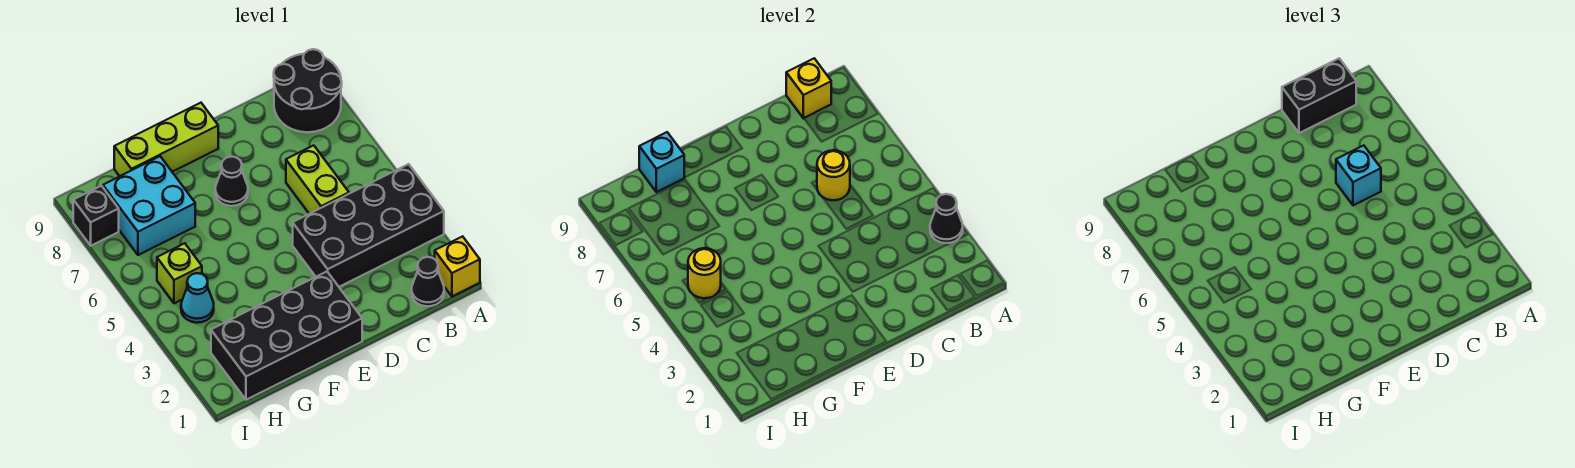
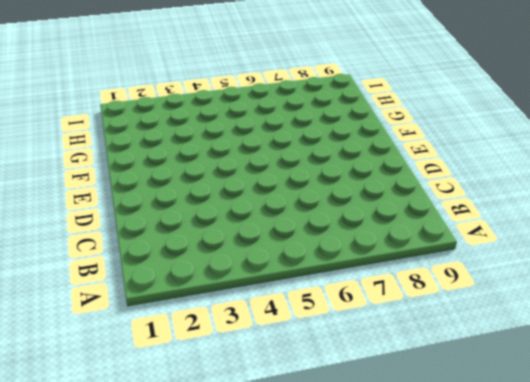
none -> yellow brick A1 level 1
none -> black brick A3:D4 level 1
none -> black round brick A8:B9 level 1

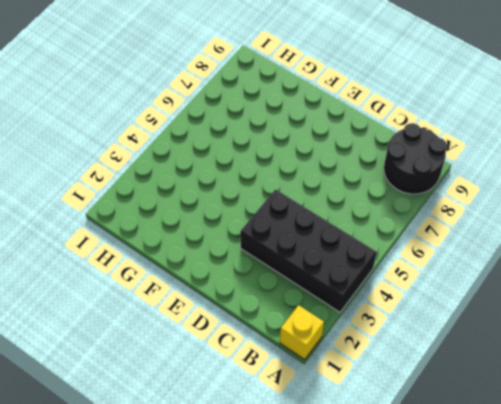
none -> black cone B1 level 1
none -> lime brick C5:C6 level 1
none -> black brick E1:H2 level 1

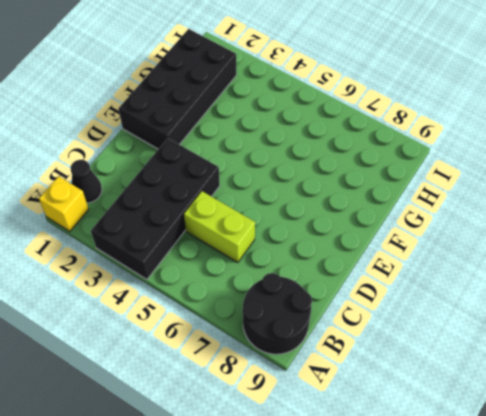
none -> black cone E7 level 1
none -> lime brick E9:G9 level 1
none -> cyan brick G7:H8 level 1

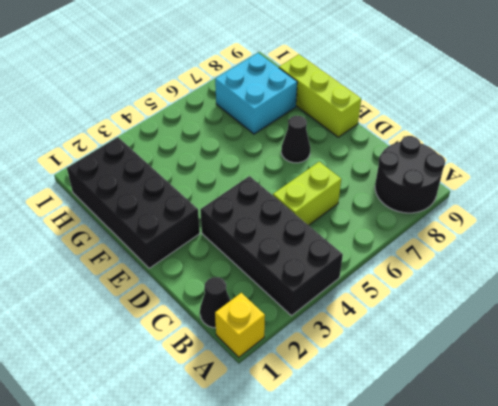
none -> cyan cone H4 level 1
none -> lime brick H5 level 1
none -> black brick I8 level 1

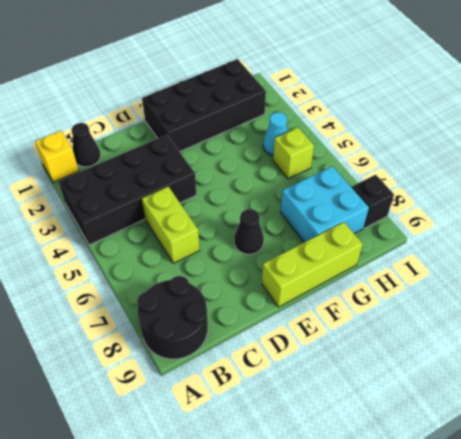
none -> black cone A3 level 2
none -> yellow brick B9 level 2
none -> yellow round brick C6 level 2

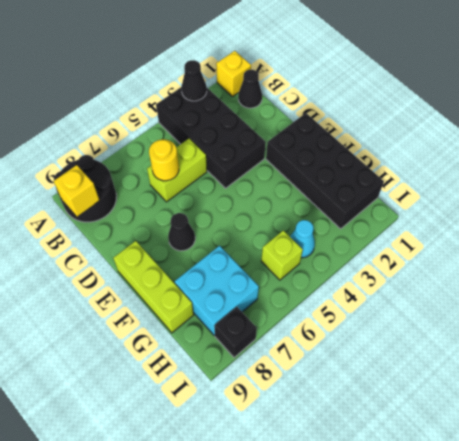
none -> cyan brick G9 level 2
none -> yellow round brick H5 level 2
none -> black brick B9:C9 level 3

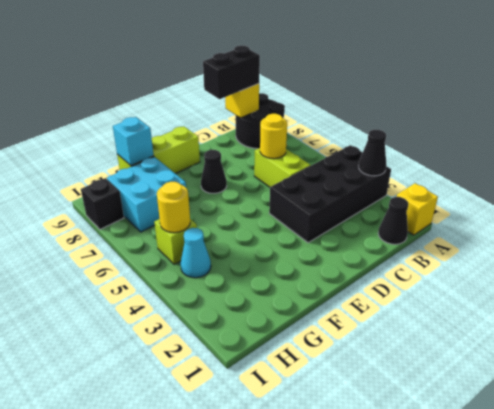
none -> black brick E1:H2 level 1
none -> cyan brick C6 level 3

